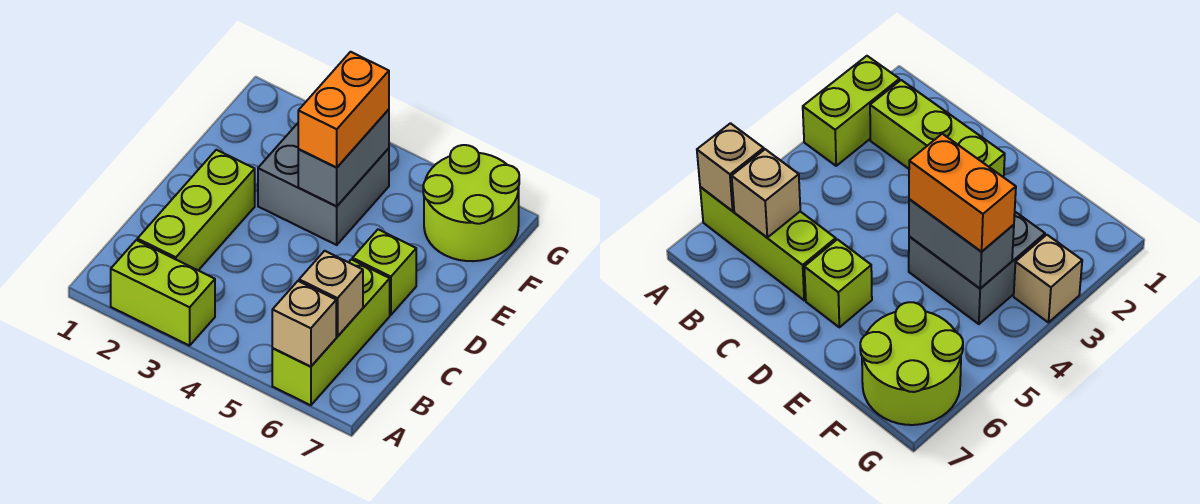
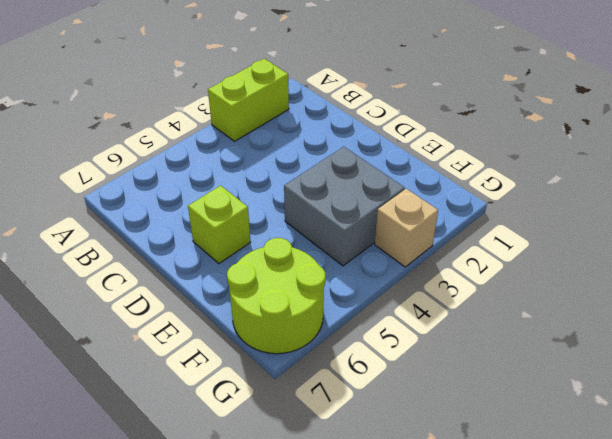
none -> lime brick A6:C6 level 1
none -> lime brick B2:D2 level 1

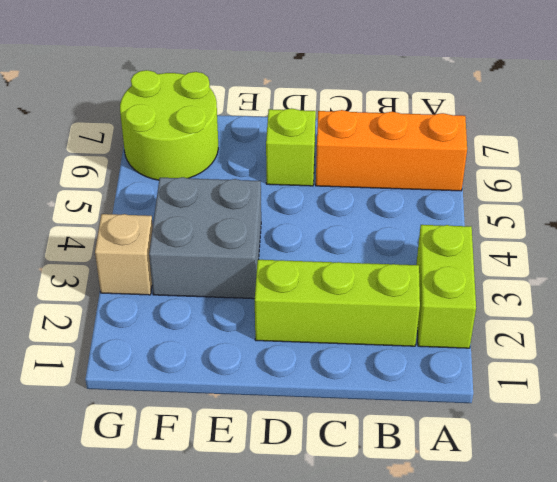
orange brick A6:C6 level 1 -> lime brick A6:C6 level 1
none -> tan brick A6 level 2
none -> tan brick B6 level 2

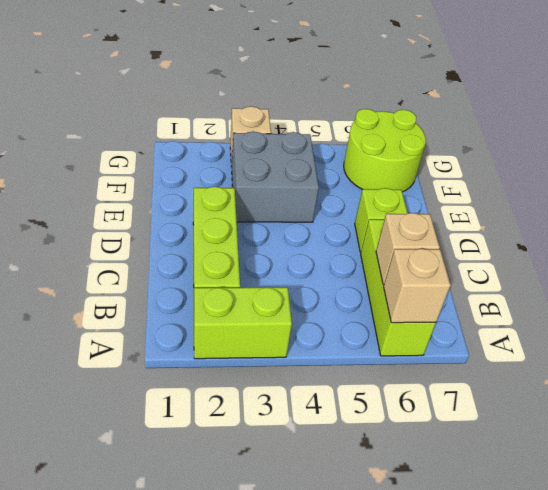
none -> grey brick E4:F4 level 2
none -> orange brick E4:F4 level 3

